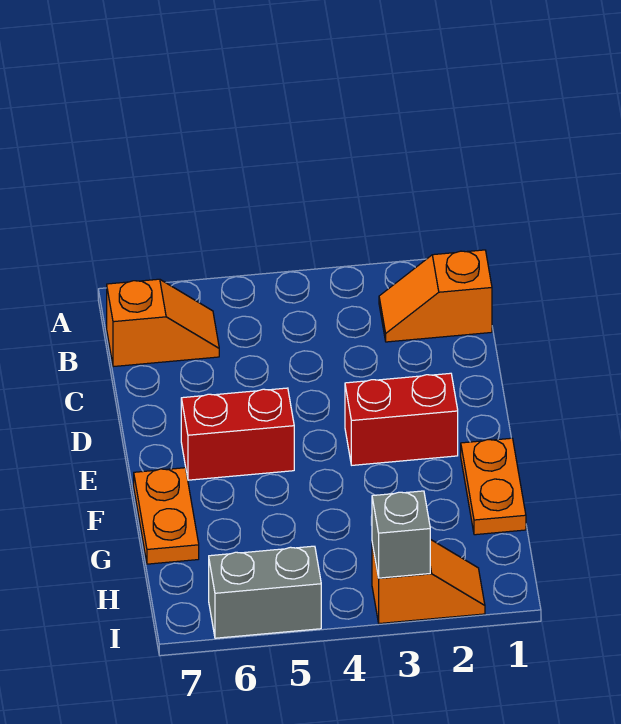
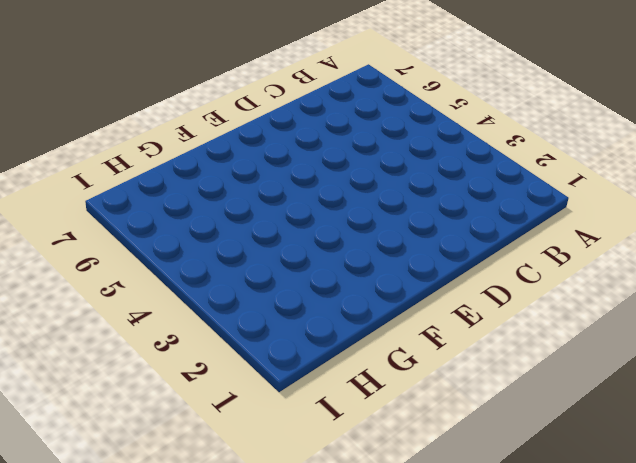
none -> orange slope B1:B2 level 1 top 1
none -> orange slope B6:B7 level 1 top 7

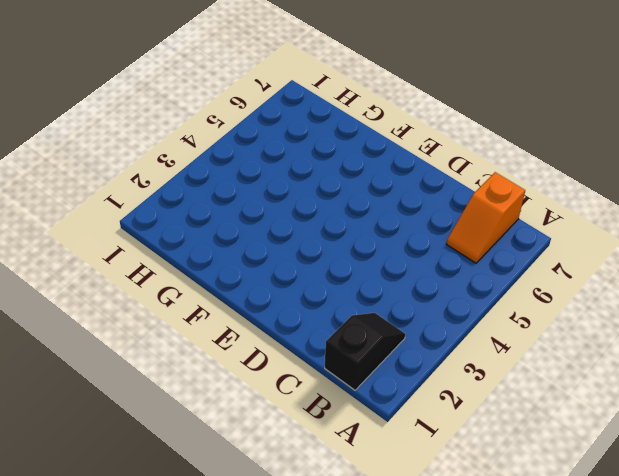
black slope B1:B2 level 1 top 1 -> orange slope B1:B2 level 1 top 1
none -> red brick E2:E3 level 1
none -> red brick E5:E6 level 1

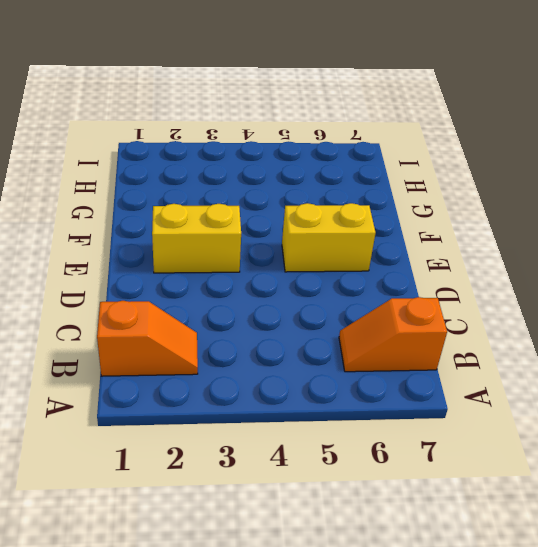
yellow brick E2:E3 level 1 -> red brick E2:E3 level 1
yellow brick E5:E6 level 1 -> red brick E5:E6 level 1
none -> orange plate F1:G1 level 1
none -> orange plate F7:G7 level 1

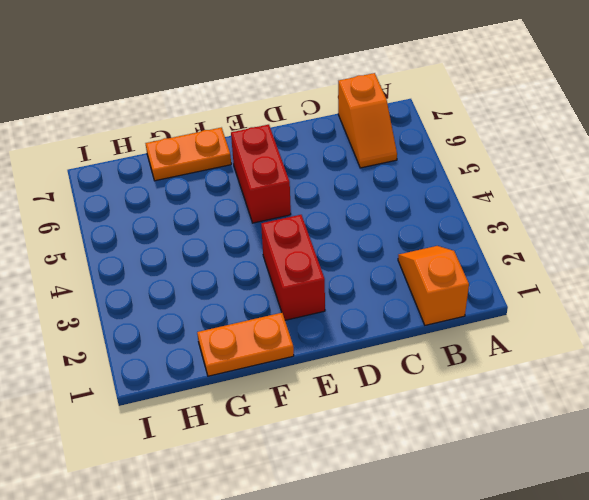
none -> orange slope I2:I3 level 1 top 3
none -> grey brick I5:I6 level 1

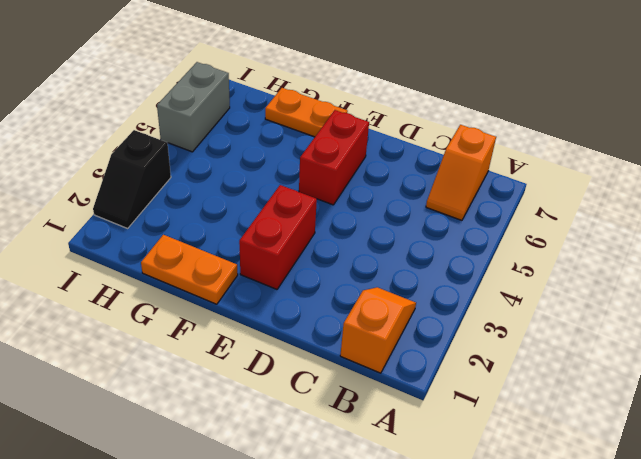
black slope I2:I3 level 1 top 3 -> orange slope I2:I3 level 1 top 3
none -> grey brick I3 level 2

